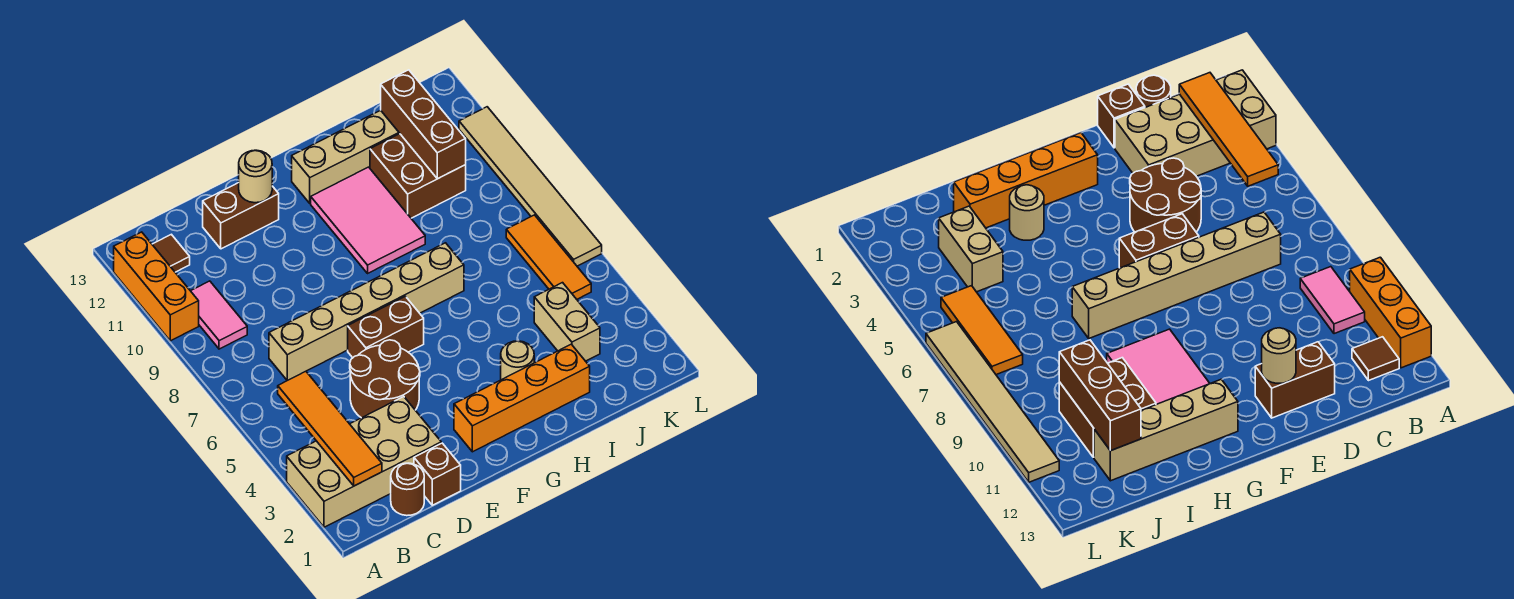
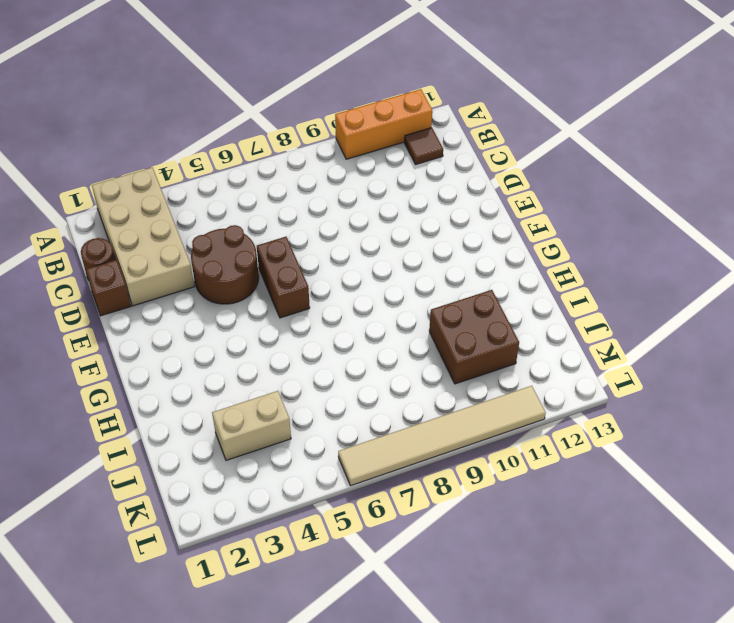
none -> pink tile B9:B10 level 1
none -> tan brick C7:H7 level 1
none -> brown brick D12:E12 level 1

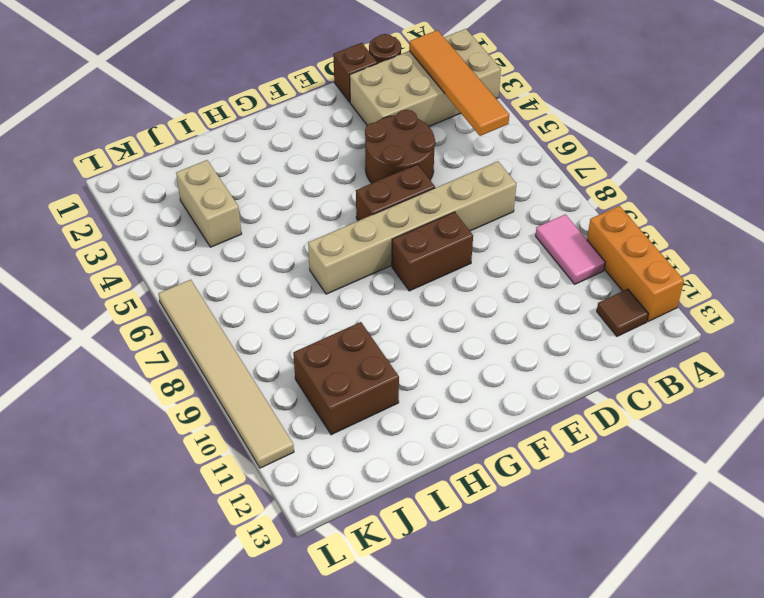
brown brick E8:F8 level 1 -> brown brick D12:E12 level 1
none -> orange brick F2:I2 level 1
none -> pink tile G9:H11 level 1
none -> tan brick G12:J12 level 1

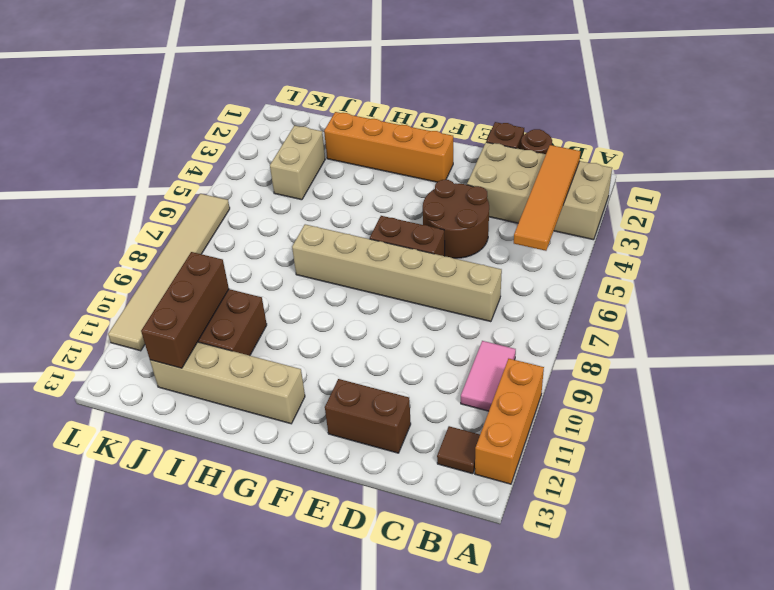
none -> pink tile G9:H11 level 1
none -> tan round brick H3 level 1
none -> orange tile K5:K7 level 1

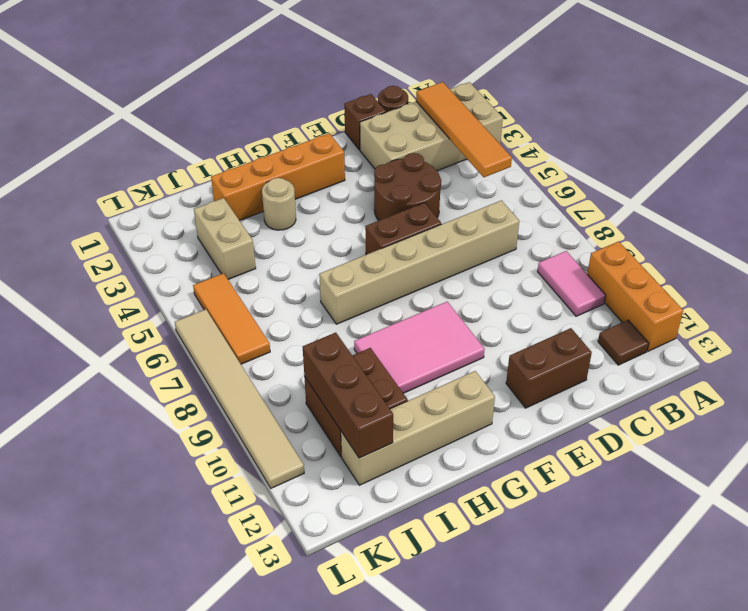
pink tile F9:H10 level 1 -> pink tile G9:H11 level 1
none -> tan round brick E12 level 2

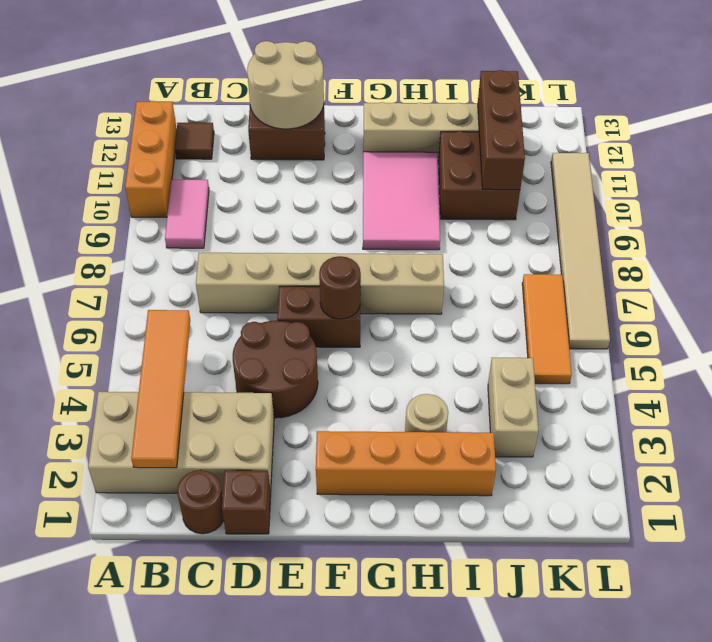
tan round brick D12:E13 level 2 -> tan round brick E12 level 2
brown round brick F6 level 2 -> none

